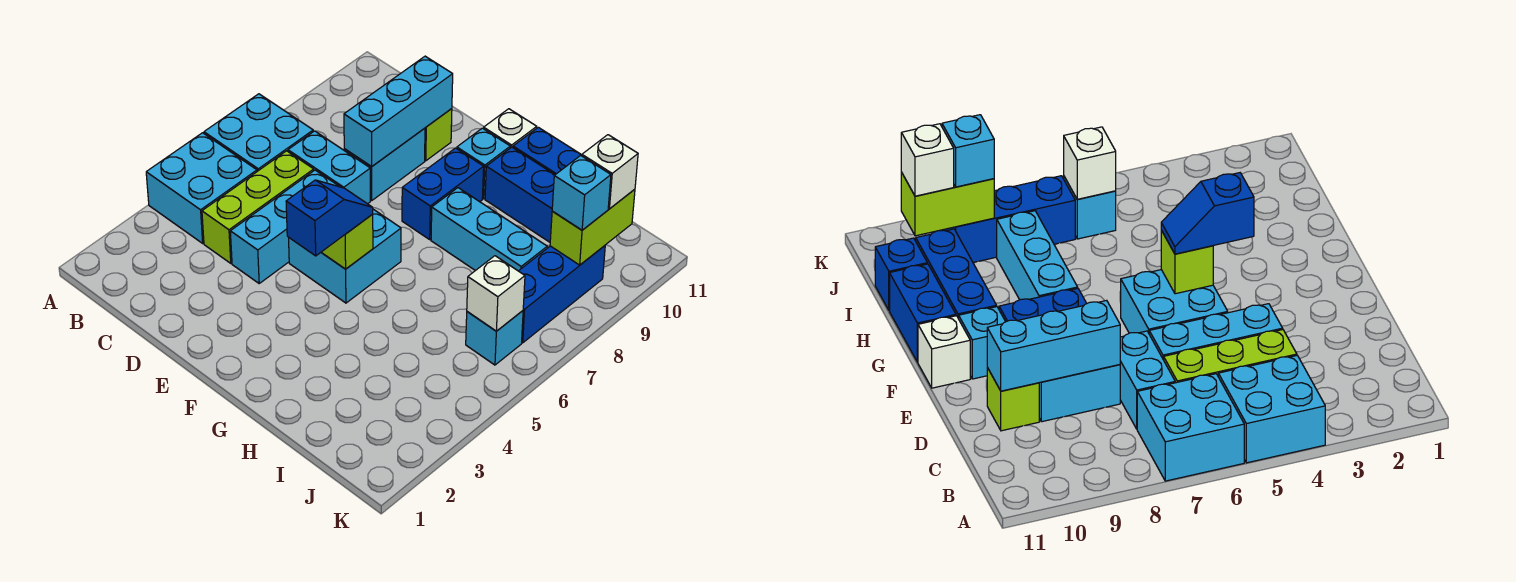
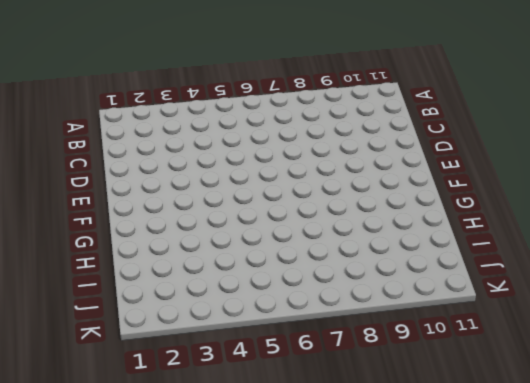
none -> cyan brick A4:B5 level 1
none -> cyan brick A6:B7 level 1
none -> lime brick C4:C6 level 1

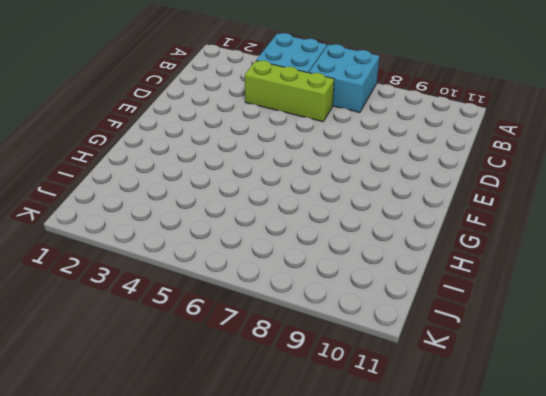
none -> cyan brick C7:D7 level 1
none -> cyan brick D4:D6 level 1
none -> cyan brick D8:D9 level 1

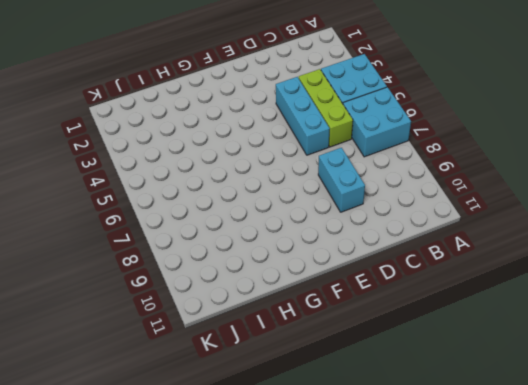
none -> cyan brick C7:D7 level 1
none -> lime brick D10 level 1
none -> cyan brick E5:F6 level 1

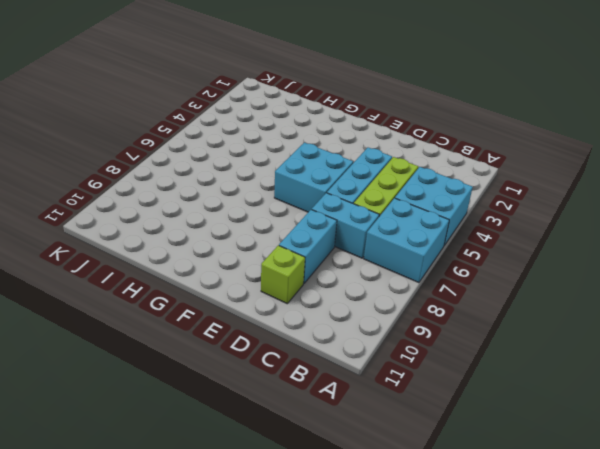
none -> blue brick F8:F9 level 1
none -> cyan brick F10 level 1
none -> white brick F11 level 1

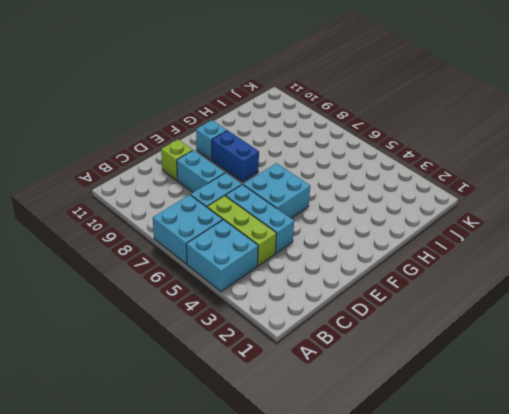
none -> white brick F11 level 1
none -> cyan brick G8:I8 level 1
none -> blue brick G10:I10 level 1

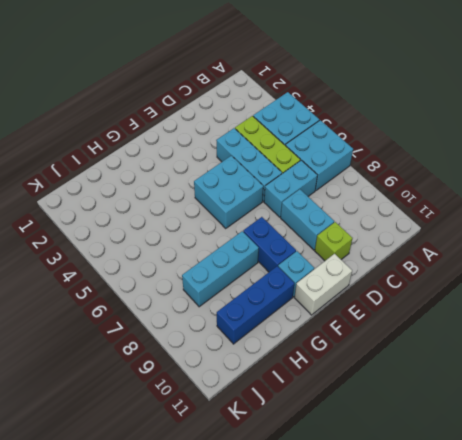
white brick E11:F11 level 1 -> white brick F11 level 1
none -> blue brick G11:H11 level 1
none -> blue brick I11 level 1
none -> cyan brick J6 level 1

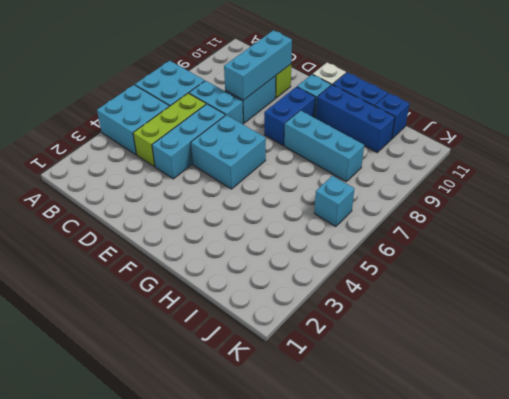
none -> blue brick J7:J9 level 1
none -> lime brick F5 level 2
none -> white brick J6 level 2

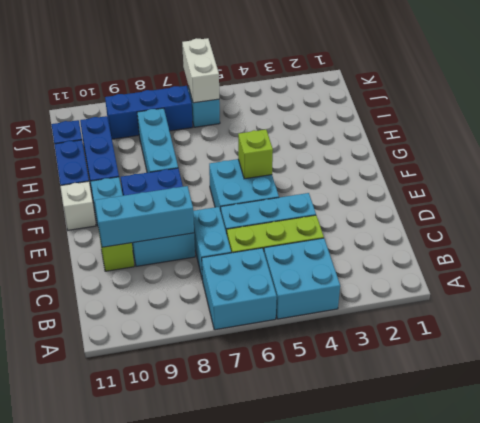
white brick J6:K6 level 2 -> white brick J6 level 2
none -> lime brick J9:J10 level 2
none -> blue slope F4:F5 level 3 top 4
none -> cyan brick J9 level 3

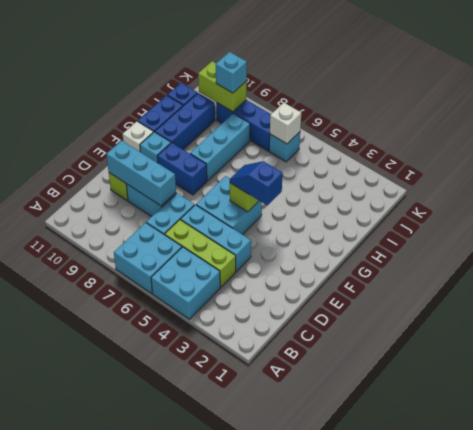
none -> white brick J10 level 3

